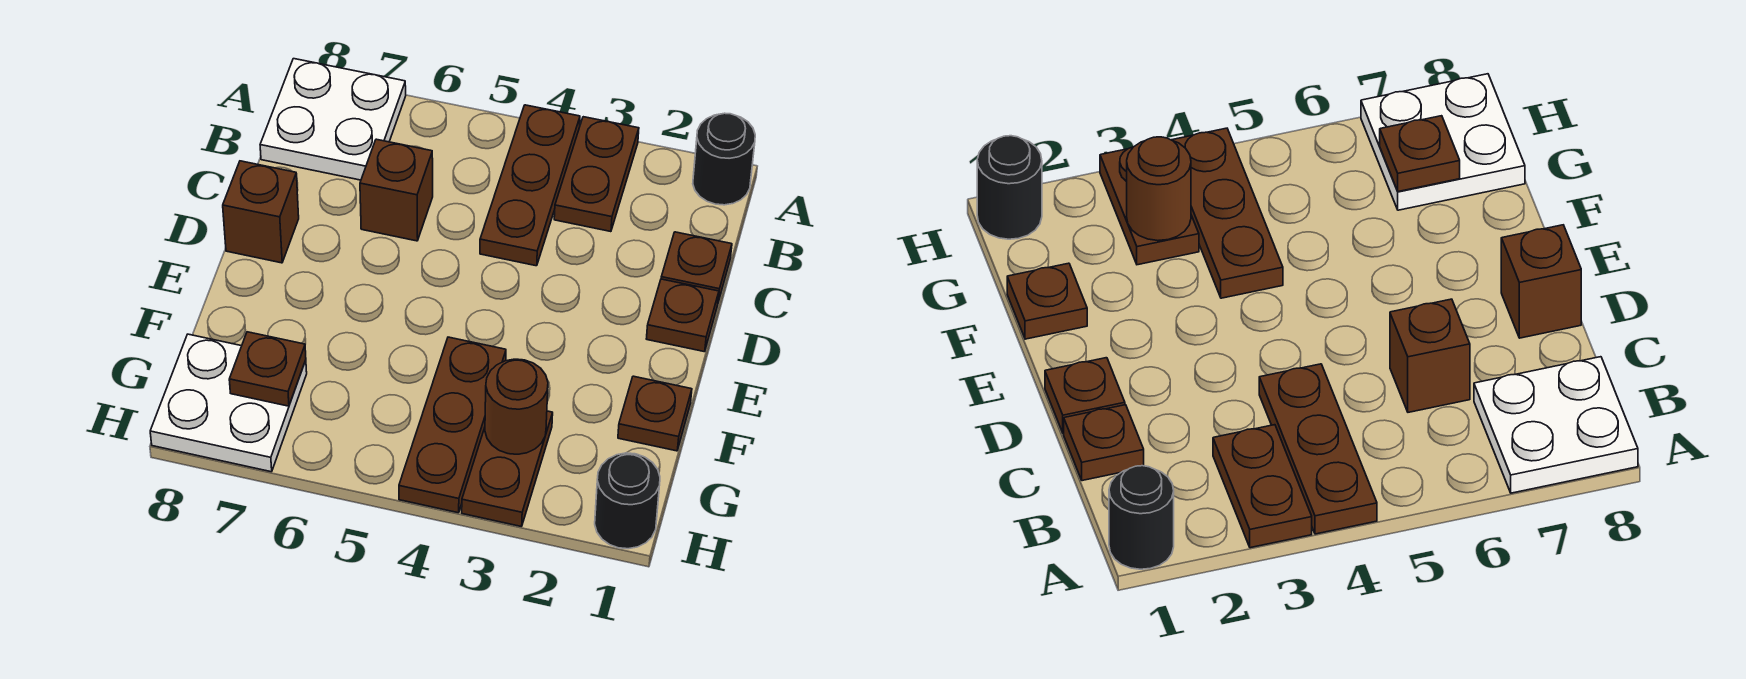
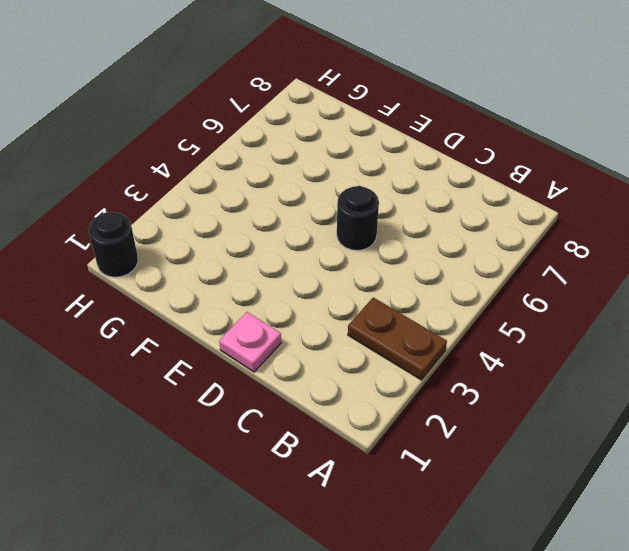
pink plate D1 level 1 -> brown plate D1 level 1
black round brick D5 level 1 -> black round brick A1 level 1
none -> brown plate A4:C4 level 1
none -> white plate A7:B8 level 1
none -> brown plate C1 level 1

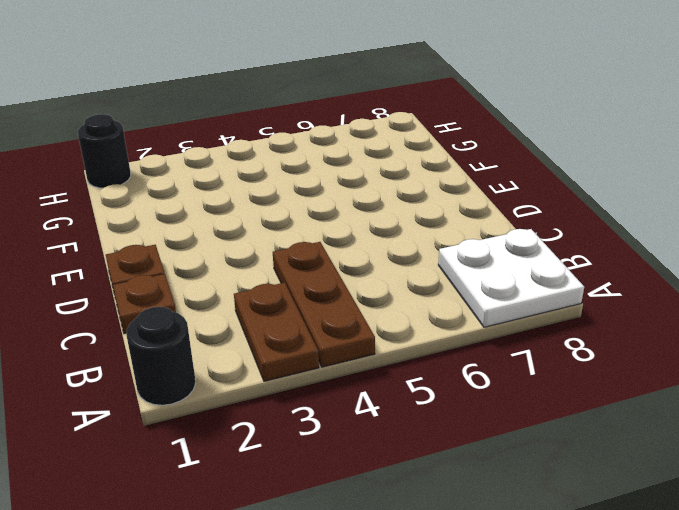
none -> brown brick C6 level 1
none -> brown brick D8 level 1
none -> brown plate F1 level 1

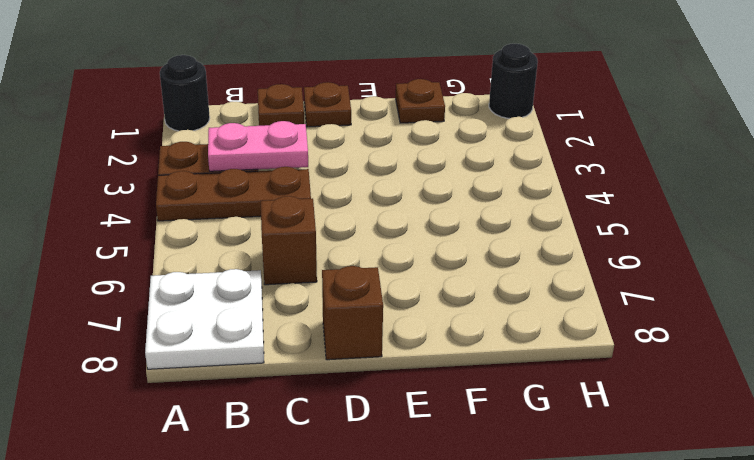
pink plate B3:C3 level 2 -> none
none -> brown plate F4:H4 level 1
none -> brown plate G3:H3 level 1
none -> white plate G7:H8 level 1

